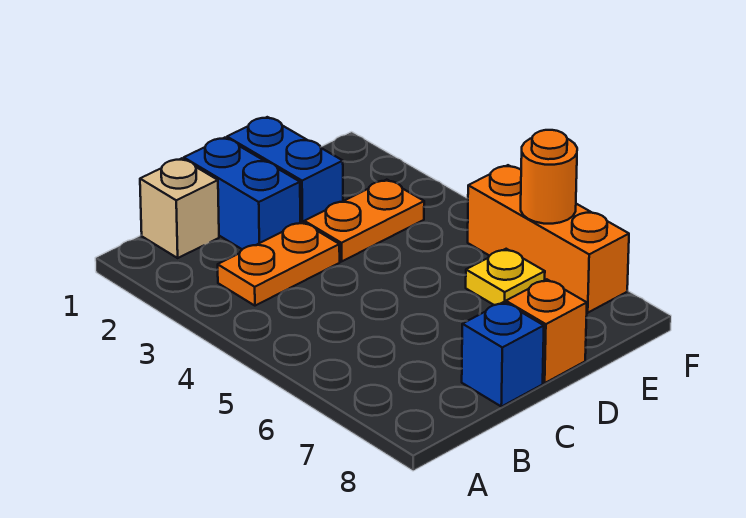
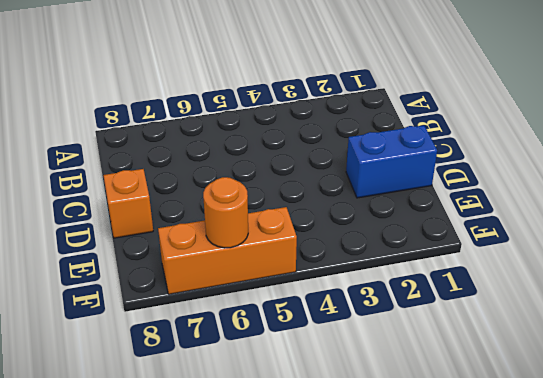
none -> tan brick B1 level 1
none -> orange plate B3:C3 level 1

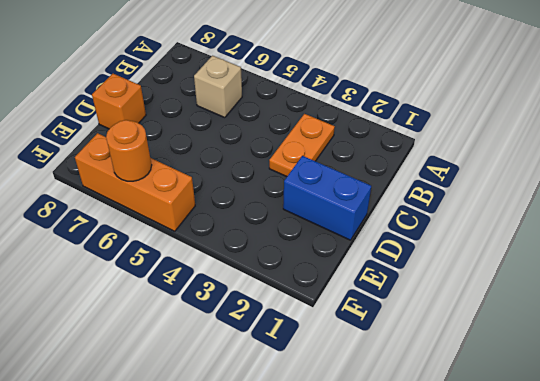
tan brick B6 level 1 -> tan brick B1 level 1
none -> blue brick C1:C2 level 1
none -> blue brick C8 level 1

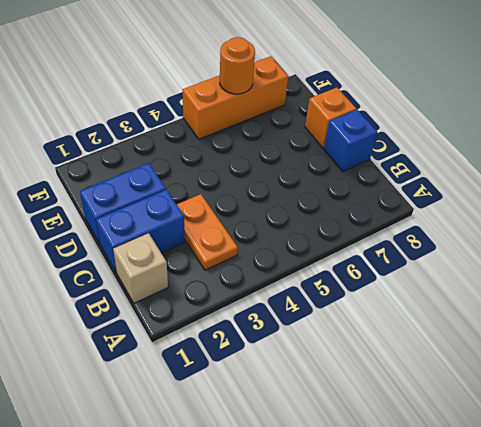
none -> orange plate D3:E3 level 1
none -> yellow plate E6 level 1

